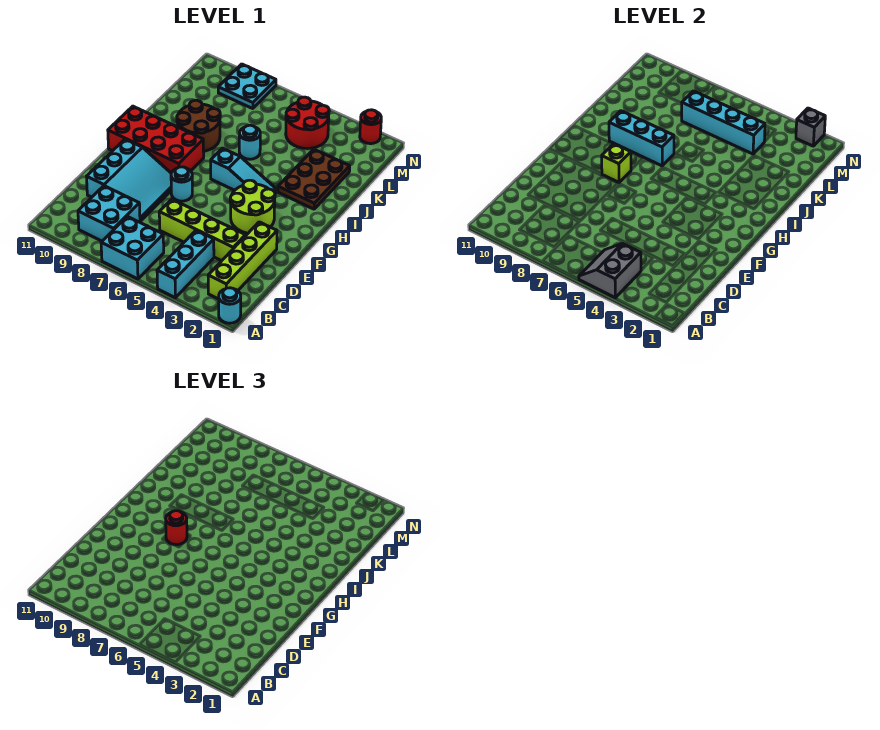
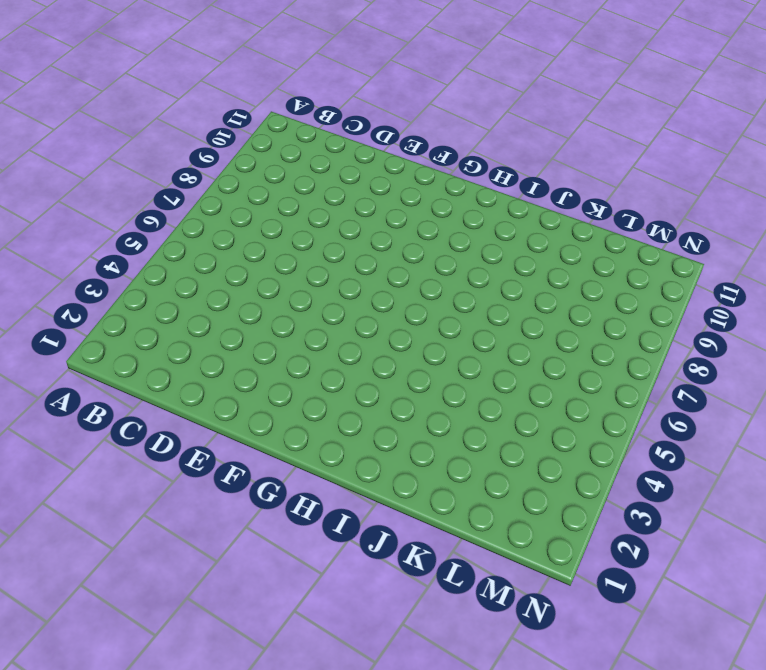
none -> cyan round brick A1 level 1
none -> cyan brick A4:C4 level 1
none -> cyan brick A6:B7 level 1

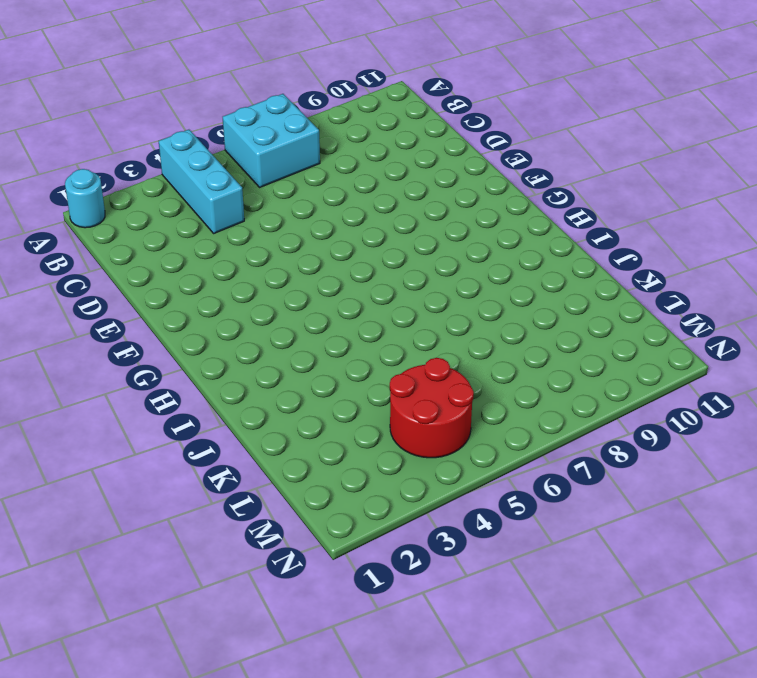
none -> lime brick B2:E2 level 1
none -> cyan brick B8:C9 level 1
none -> lime brick D3:D6 level 1

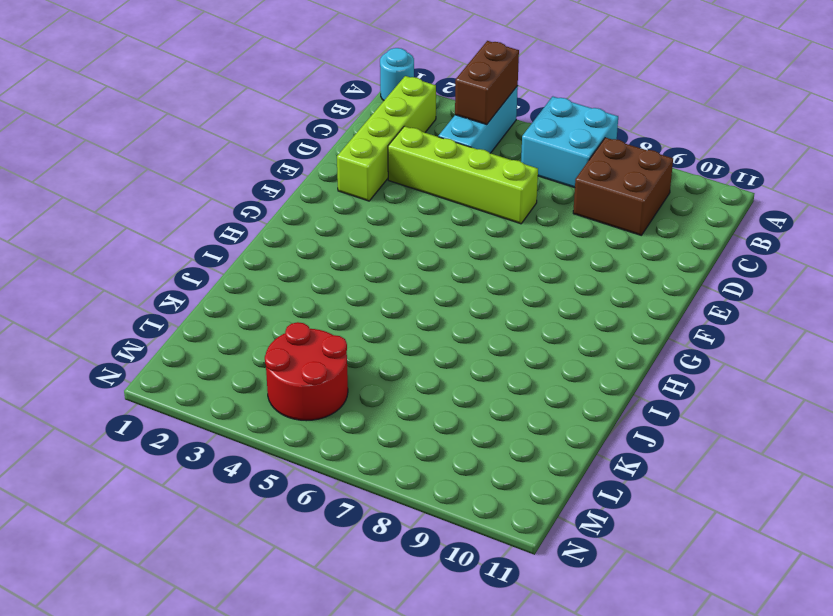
brown brick A4:B4 level 2 -> grey slope A4:B5 level 2 top 4
brown brick B8:C9 level 1 -> cyan brick B8:C9 level 1
none -> cyan slope D8:F10 level 1 top 10
none -> lime round brick F3:G4 level 1
none -> cyan round brick F7 level 1

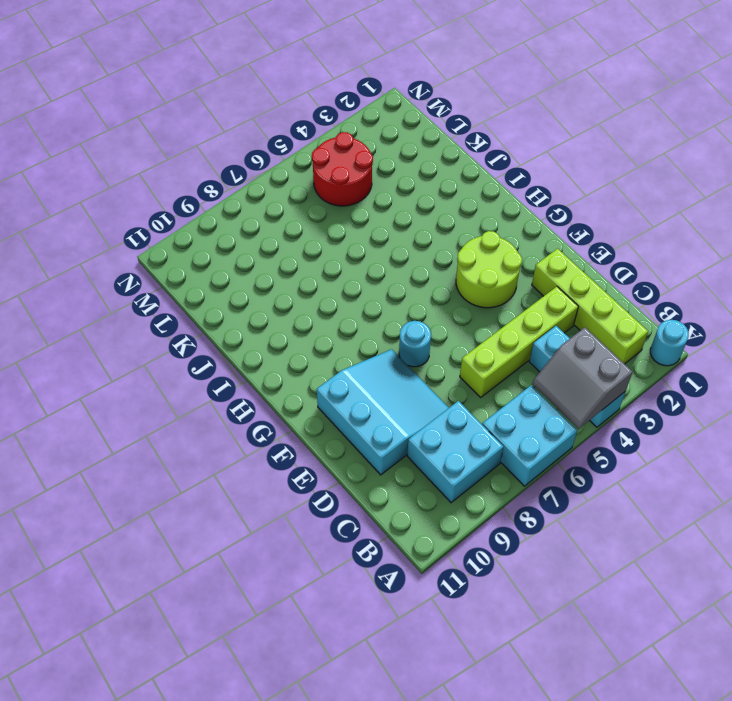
none -> red brick G8:H11 level 1
none -> cyan slope H4:H6 level 1 top 6
none -> brown plate I2:K3 level 1

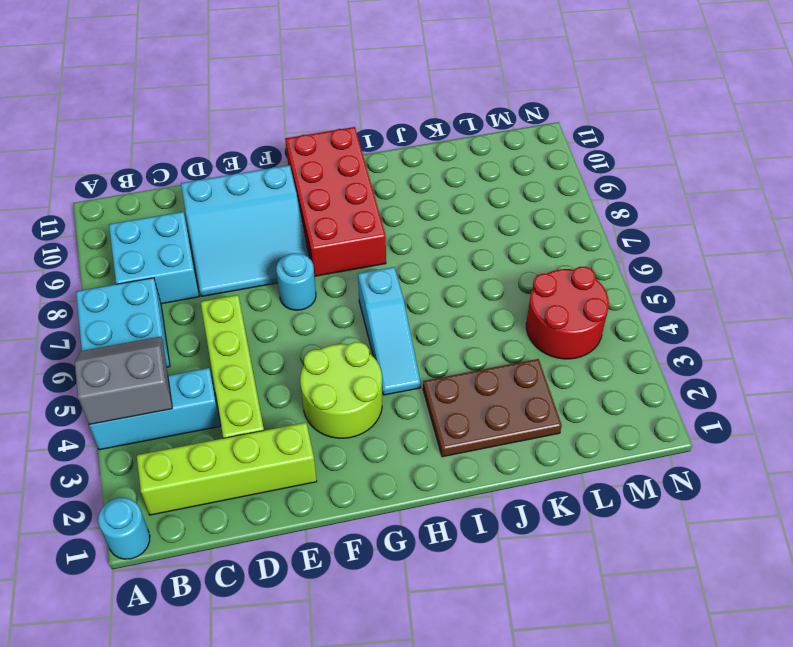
none -> brown round brick I8:J9 level 1
none -> cyan round brick J6 level 1
none -> cyan plate M8:N9 level 1

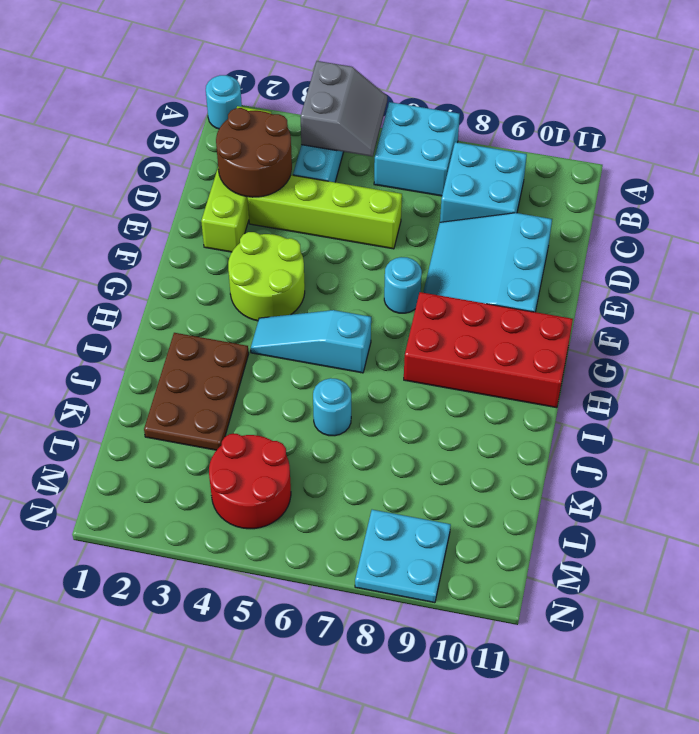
brown round brick C2:D3 level 2 -> brown round brick I8:J9 level 1
none -> red round brick N2 level 1
none -> lime brick G8 level 2
none -> cyan brick I7:I9 level 2

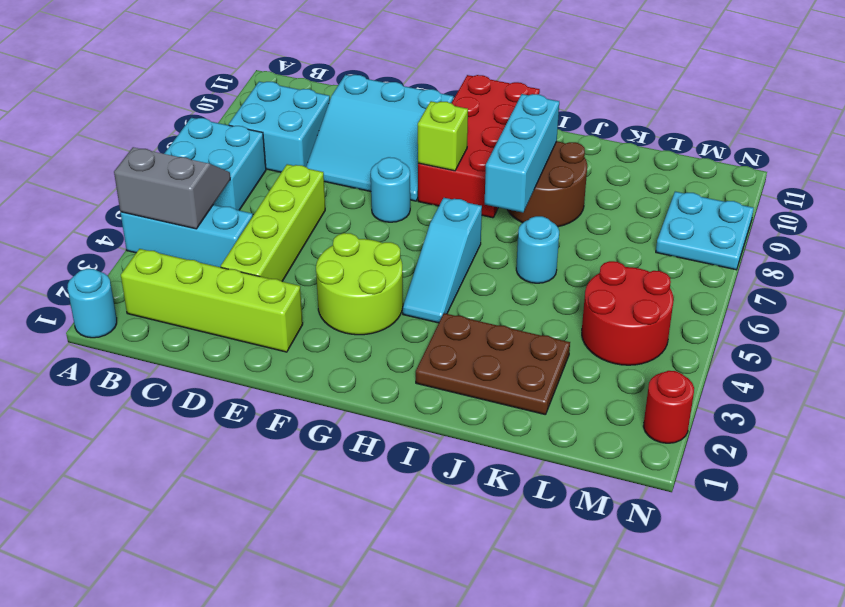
none -> cyan brick L4:L7 level 2
none -> grey brick N2 level 2
none -> red round brick G8 level 3

